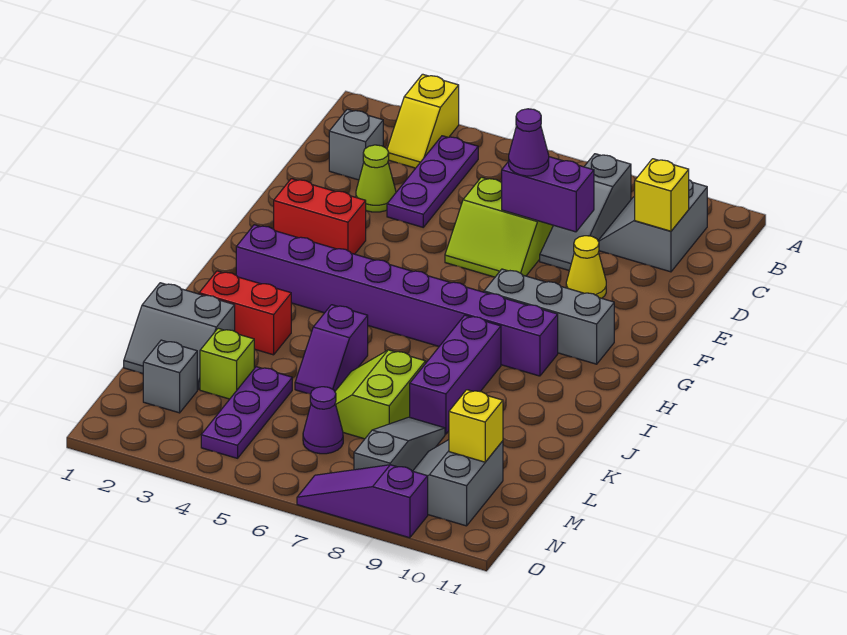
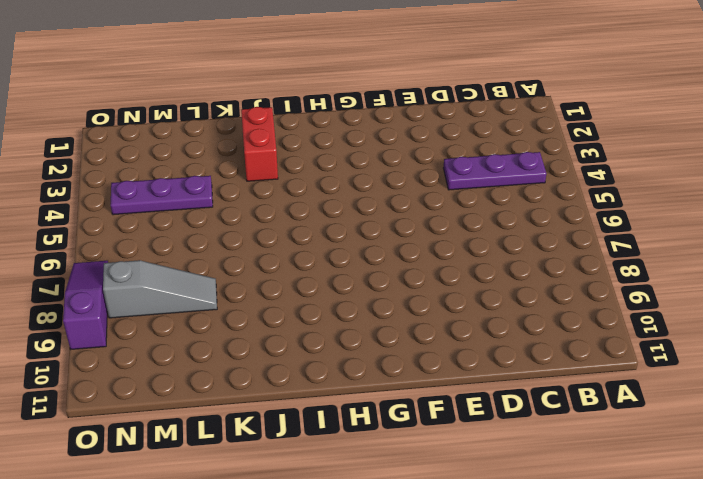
none -> yellow slope A3:B3 level 1 top A
none -> grey slope B8:D8 level 1 top B
none -> grey slope B9:C10 level 1 top 10

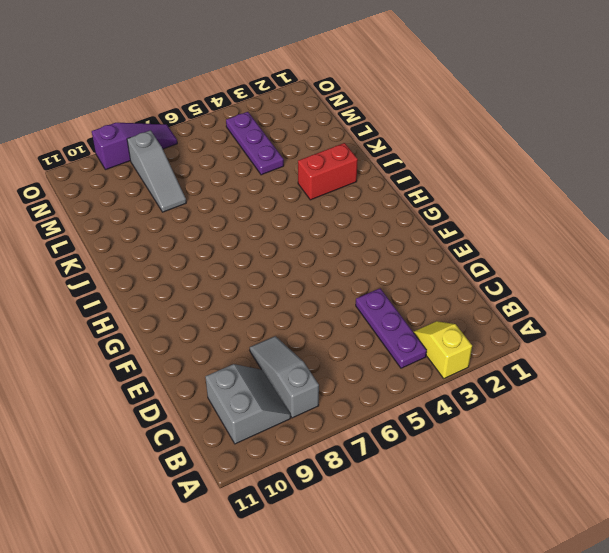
none -> grey brick C2 level 1
none -> lime cone D3 level 1
none -> lime slope D6:E7 level 1 top D

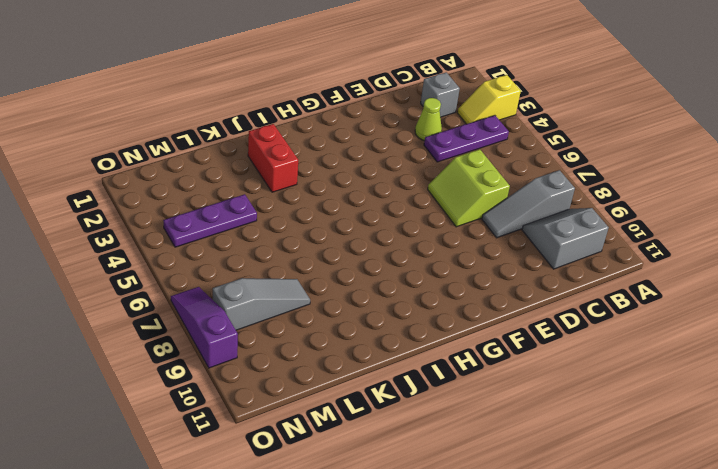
none -> yellow cone E9 level 1
none -> red brick F2:F3 level 1
none -> grey brick G8:G10 level 1

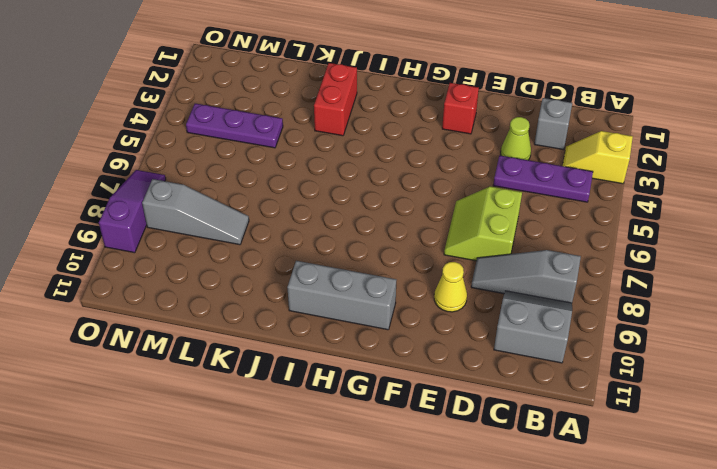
red brick F2 level 1 -> red brick F2:F3 level 1
grey brick G10:I10 level 1 -> grey brick G8:G10 level 1
none -> purple brick H2:H9 level 1
none -> purple brick I8:K8 level 1
none -> purple slope J5:K5 level 1 top J

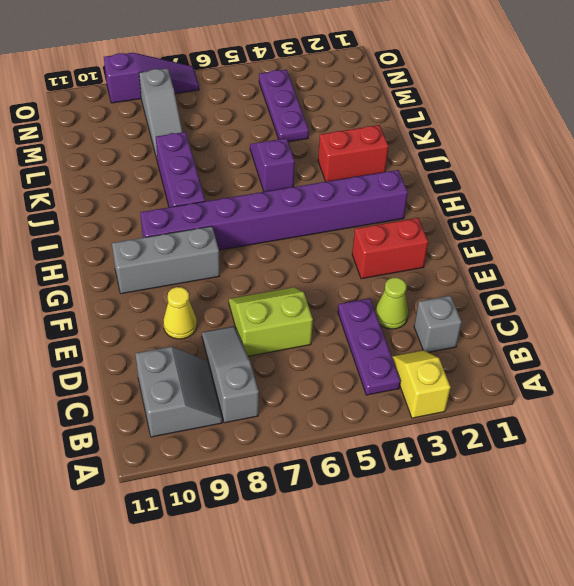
none -> grey slope K1:L2 level 1 top K
none -> lime slope K6:L7 level 1 top 7
none -> lime brick L3 level 1

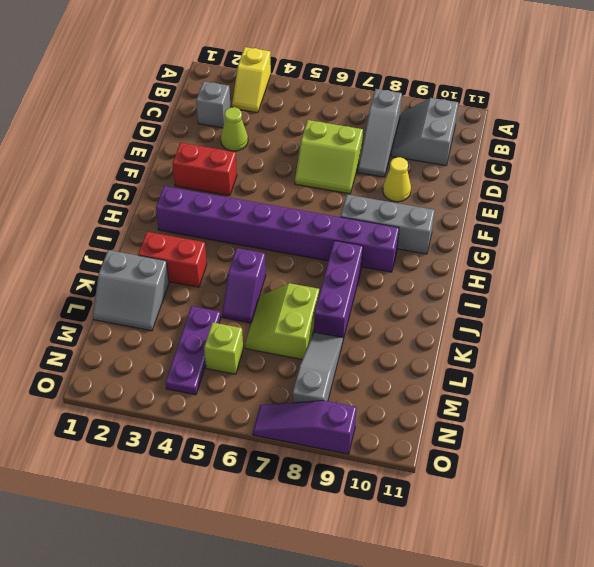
lime brick M5 level 1 -> lime brick L3 level 1
none -> purple plate B4:D4 level 1
none -> grey brick M2 level 1
none -> purple cone M6 level 1

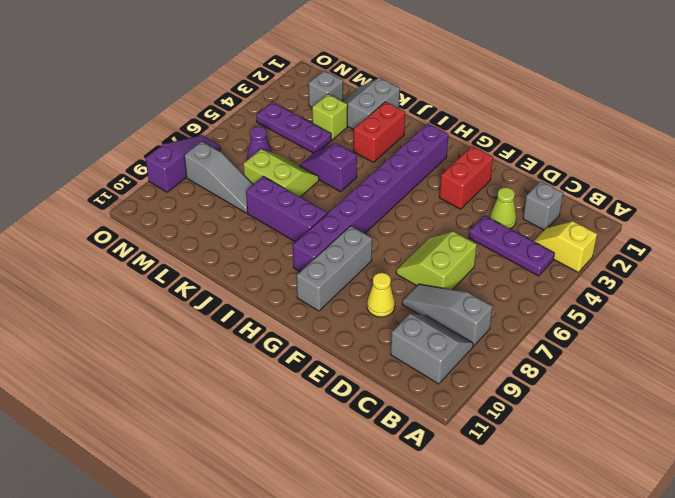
none -> grey slope M9:N10 level 1 top 10
none -> yellow brick C10 level 2
none -> purple brick D7:D8 level 2

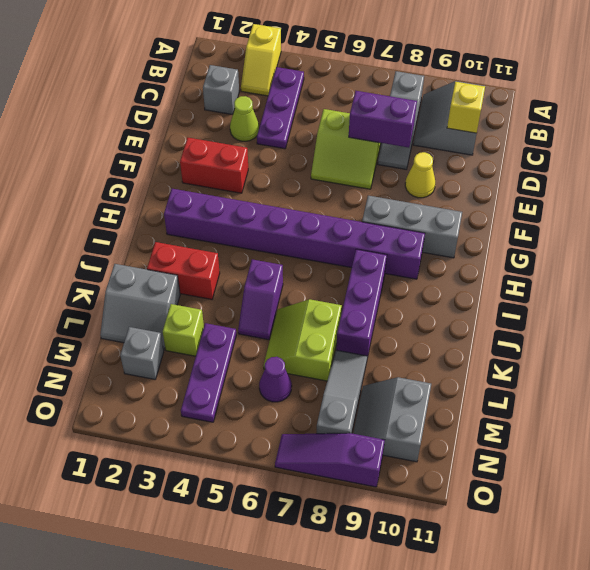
none -> yellow brick M10 level 2
none -> purple cone D7 level 3

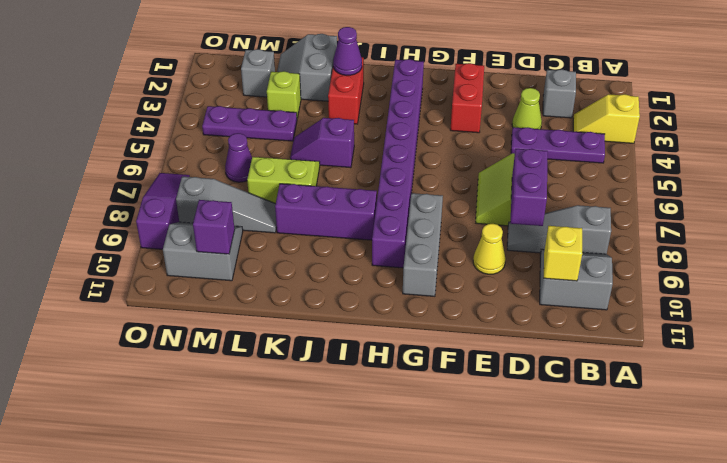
purple cone J2 level 2 -> purple cone D7 level 3
purple brick M10 level 2 -> yellow brick M10 level 2

